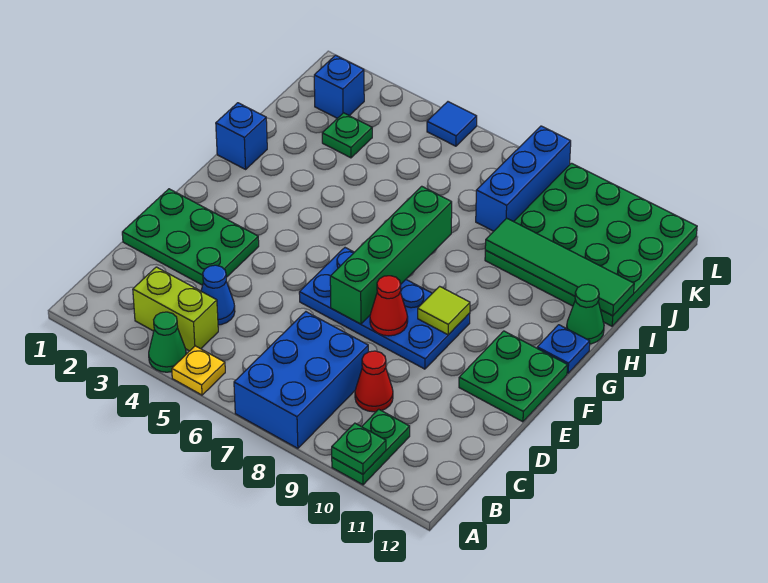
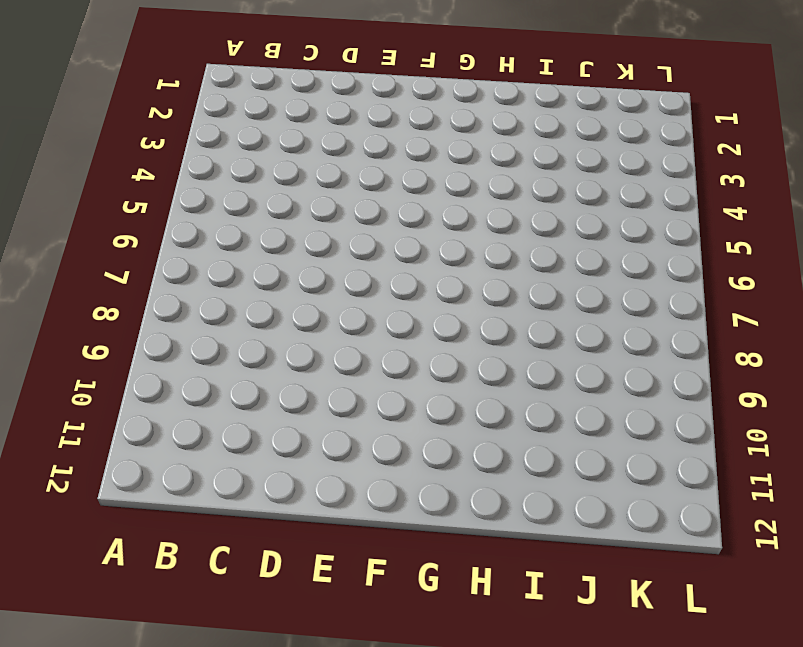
none -> green cone A4 level 1
none -> yellow plate A5 level 1
none -> blue brick A7:C8 level 1

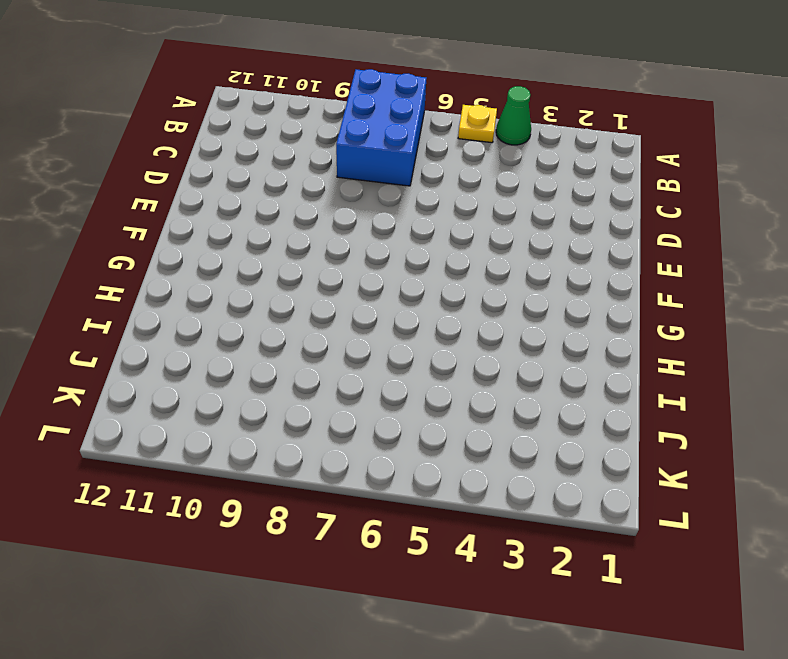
none -> green plate A10:B10 level 1
none -> lime brick B3:B4 level 1
none -> blue cone C4 level 1

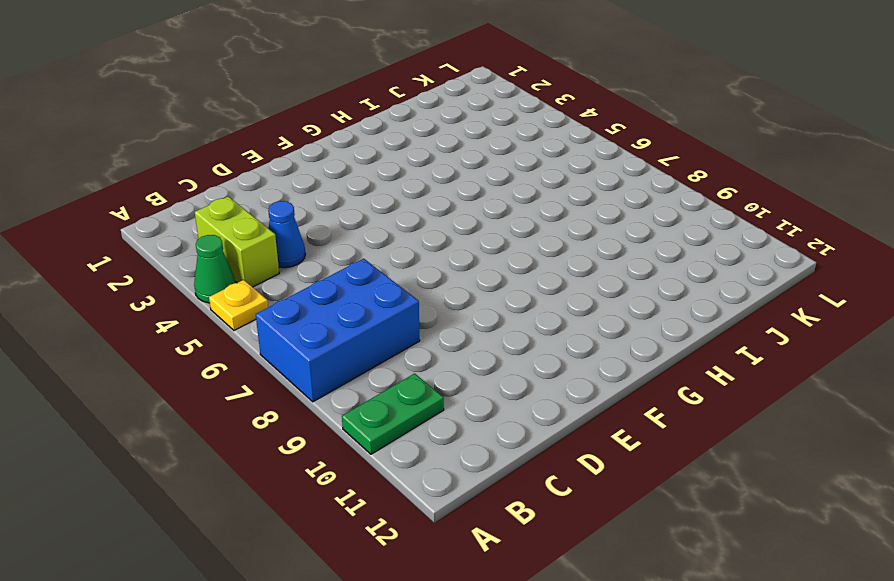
none -> red cone C9 level 1
none -> green plate D1:E3 level 1
none -> blue plate E6:F9 level 1

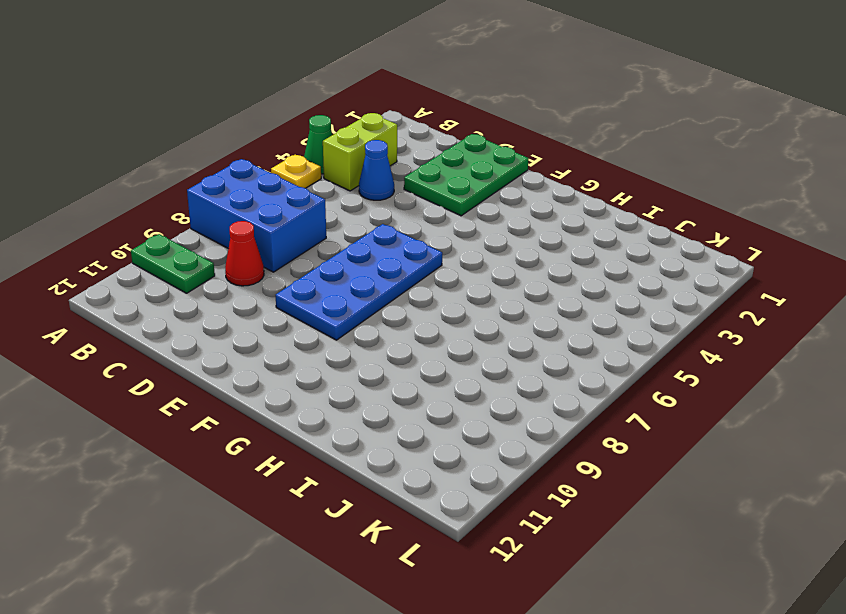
none -> green plate E11:F12 level 1
none -> blue plate G12 level 1
none -> blue brick H1 level 1

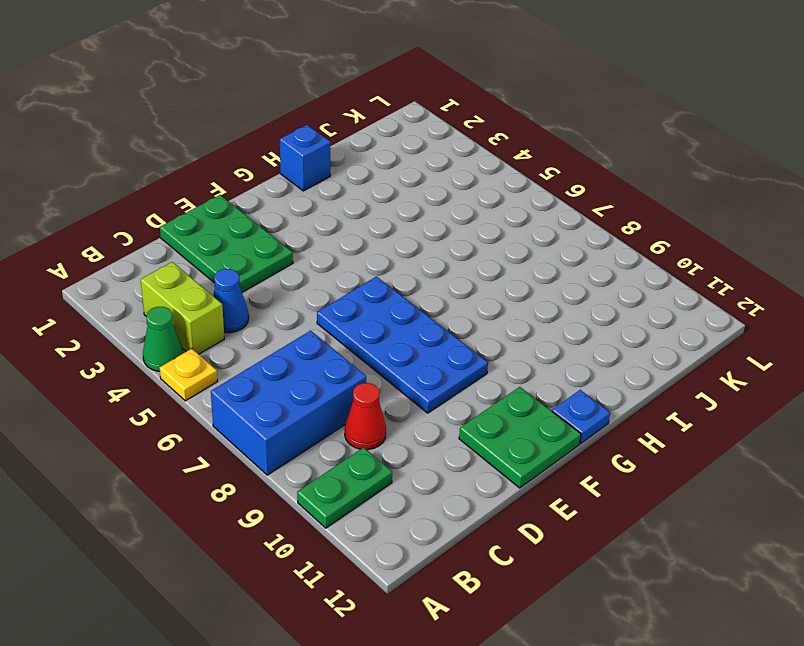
none -> green cone H12 level 1
none -> green plate I9:L12 level 1
none -> green plate J3 level 1

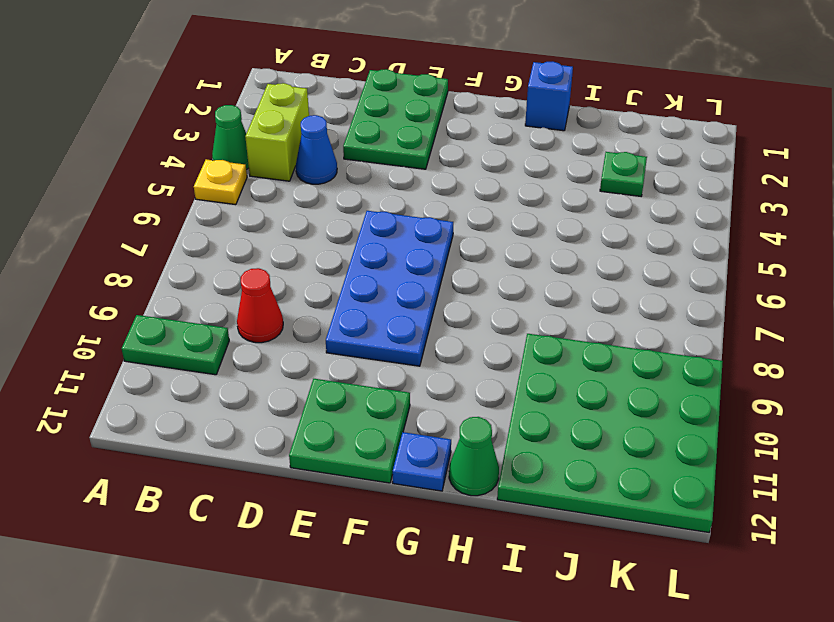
none -> blue brick A7:C8 level 1
none -> blue brick J8:L8 level 1
none -> blue brick K2 level 1

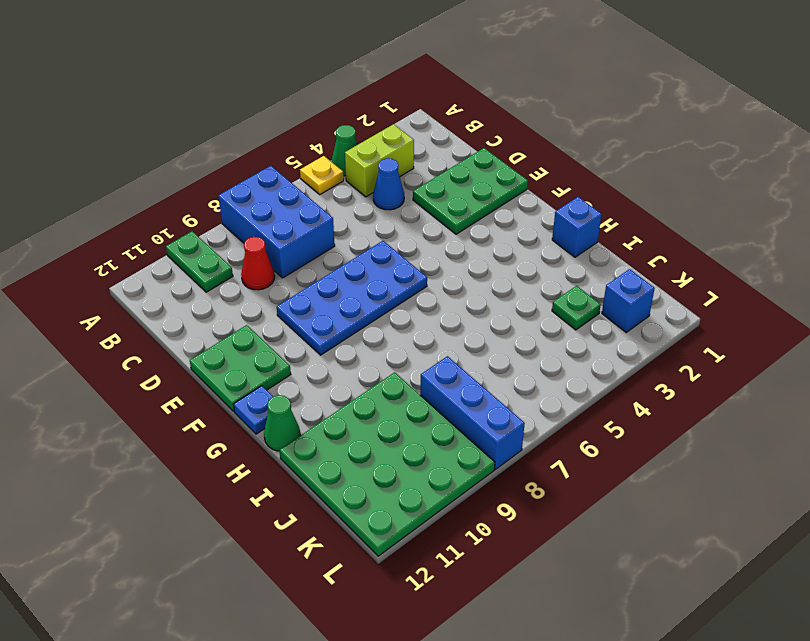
none -> blue tile L5 level 1
none -> green plate A10 level 2
none -> green brick E7:H7 level 2

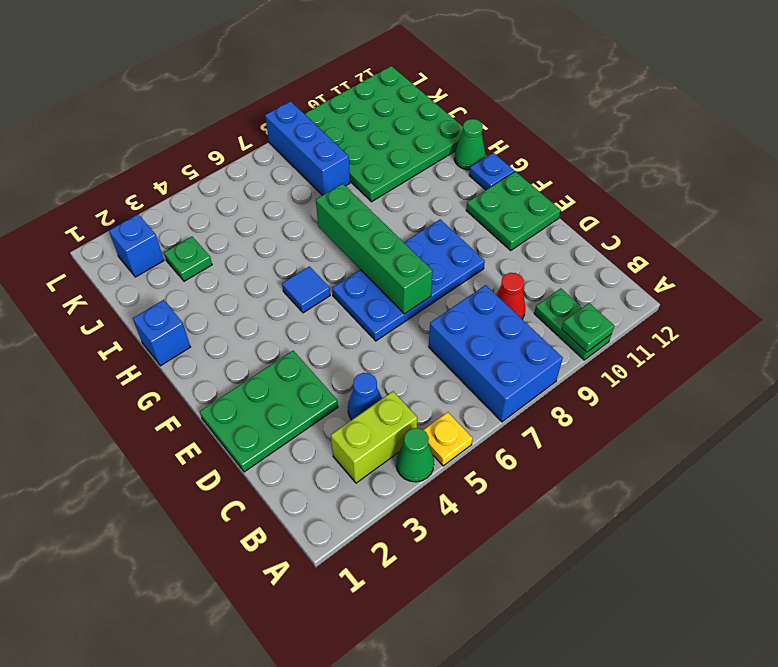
blue tile G5 level 1 -> blue tile L5 level 1
none -> red cone E8 level 2
none -> lime tile F9 level 2
none -> green tile I9:I12 level 2

